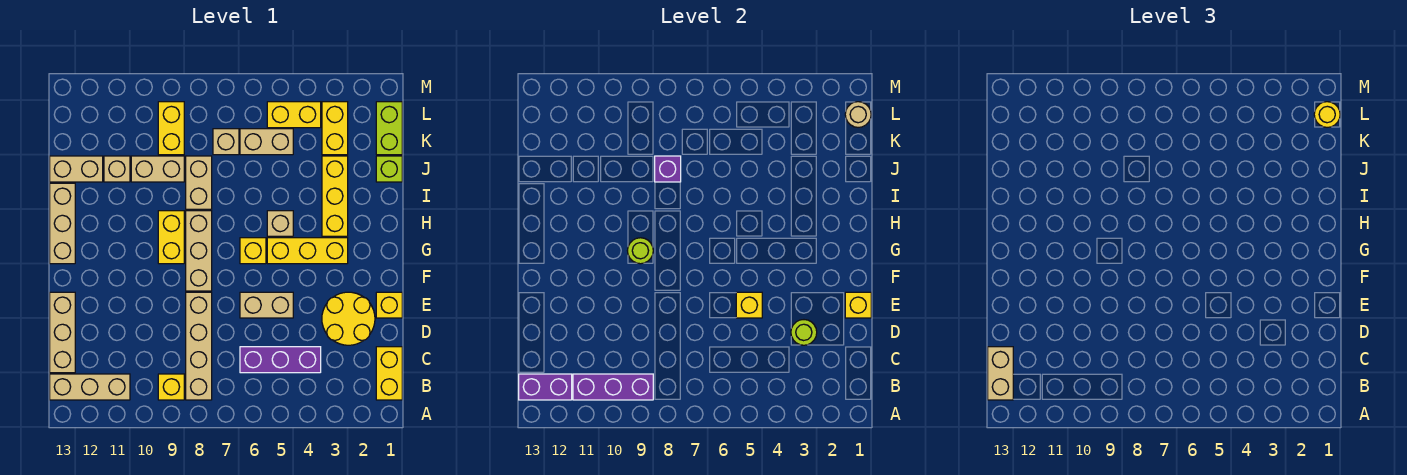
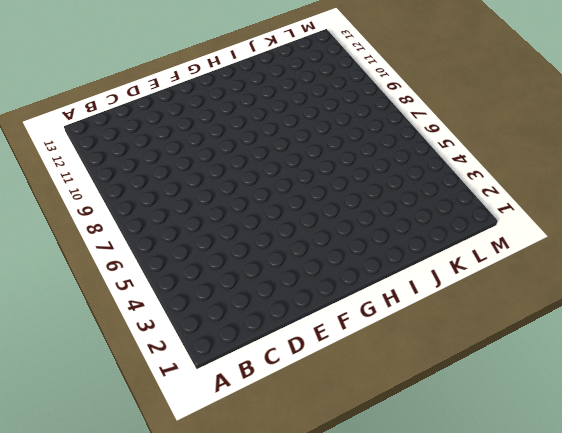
none -> yellow brick B1:C1 level 1
none -> tan brick B8:E8 level 1
none -> yellow brick B9 level 1
none -> tan brick B11:B13 level 1

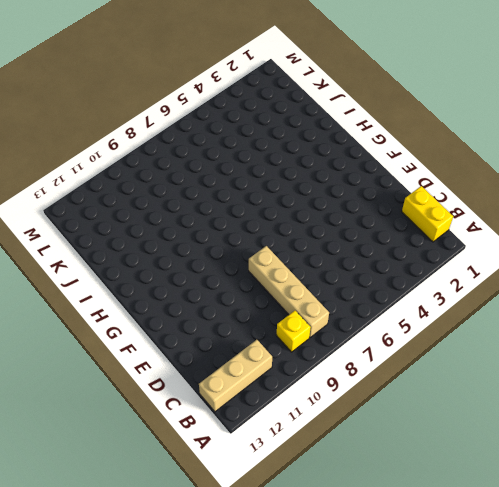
none -> purple brick C4:C6 level 1
none -> tan brick C13:E13 level 1
none -> yellow round brick D2:E3 level 1
none -> yellow brick E1 level 1

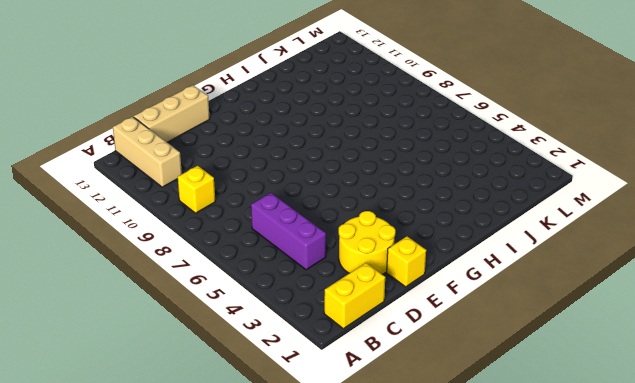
none -> tan brick B8:E8 level 1
none -> tan brick E5:E6 level 1
none -> tan brick F8:H8 level 1
none -> yellow brick G3:G5 level 1

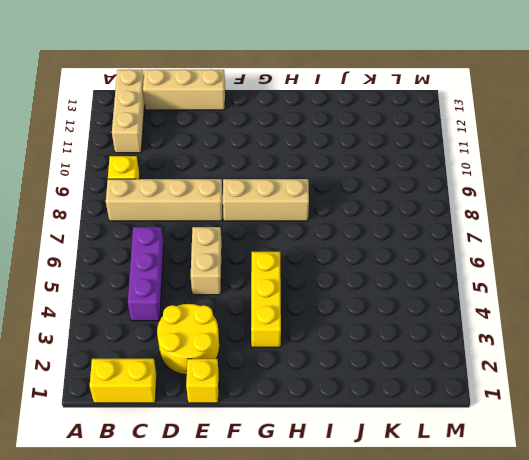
none -> yellow brick G6 level 1
none -> yellow brick G9:H9 level 1
none -> tan brick G13:I13 level 1
none -> yellow brick H3:J3 level 1

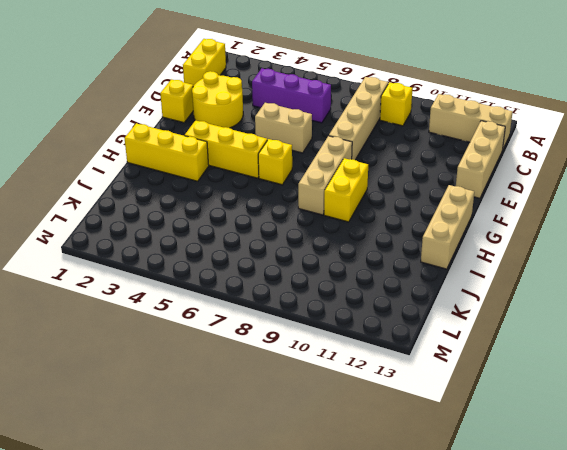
yellow brick H1:H3 level 1 -> yellow brick H3:J3 level 1
none -> tan brick H5 level 1
none -> tan brick I8:J8 level 1
none -> lime brick J1 level 1
none -> tan brick J9:J10 level 1

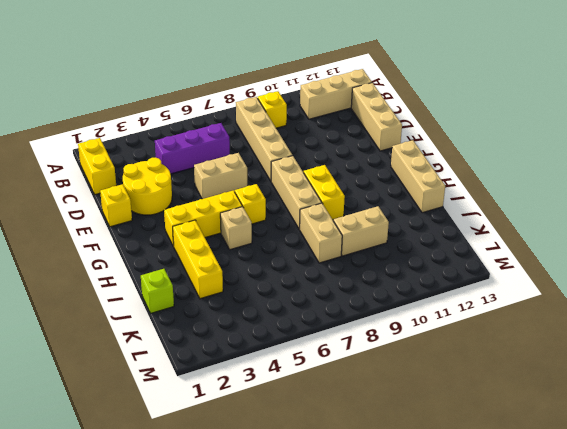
none -> tan brick J11 level 1
none -> tan brick J12:J13 level 1
none -> lime brick K1:L1 level 1
none -> yellow brick K3:L3 level 1

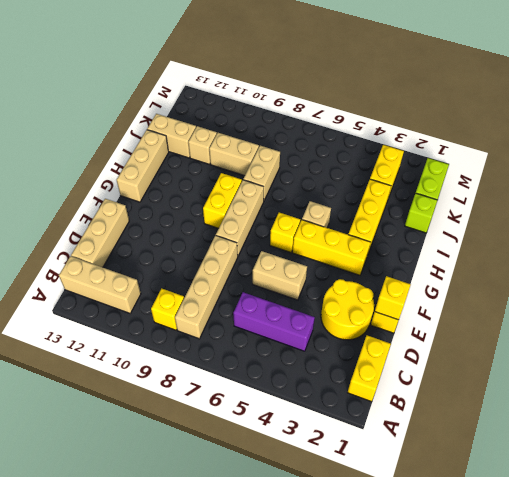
none -> tan brick K5:K6 level 1
none -> tan brick K7 level 1
none -> yellow brick K9:L9 level 1
none -> yellow brick L4:L5 level 1

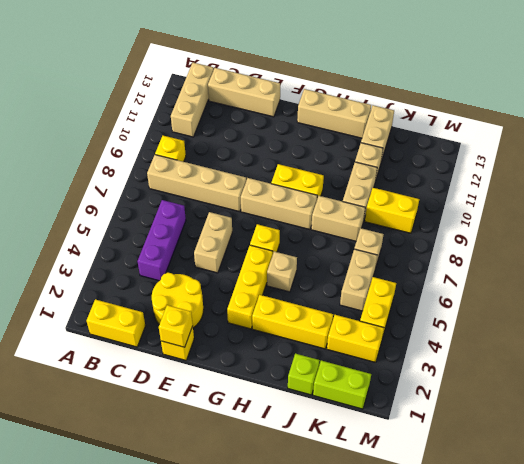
none -> purple brick B9:B11 level 2
none -> purple brick B12:B13 level 2
none -> lime round brick D3 level 2
none -> yellow brick E5 level 2

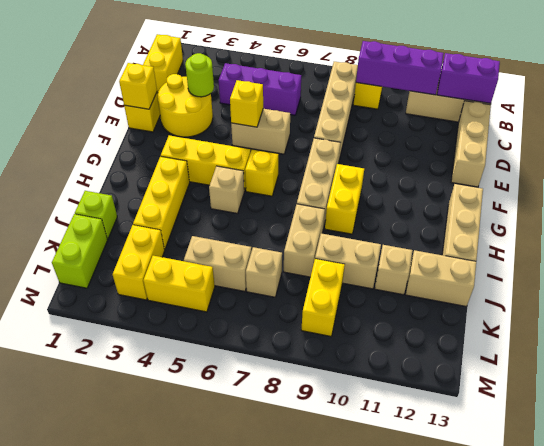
none -> lime round brick G9 level 2
none -> purple brick J8 level 2
none -> tan round brick L1 level 2
none -> tan brick B13:C13 level 3

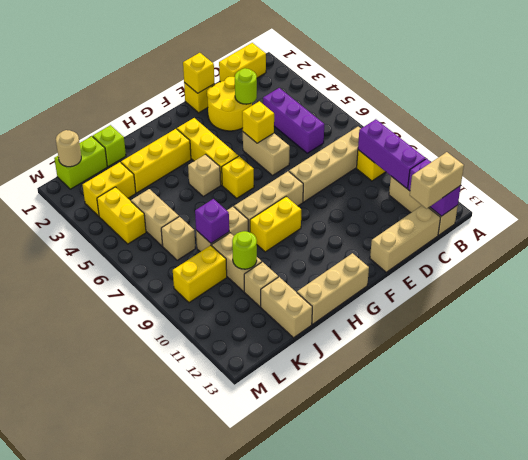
lime round brick J10 level 2 -> lime round brick G9 level 2
none -> yellow round brick L1 level 3

